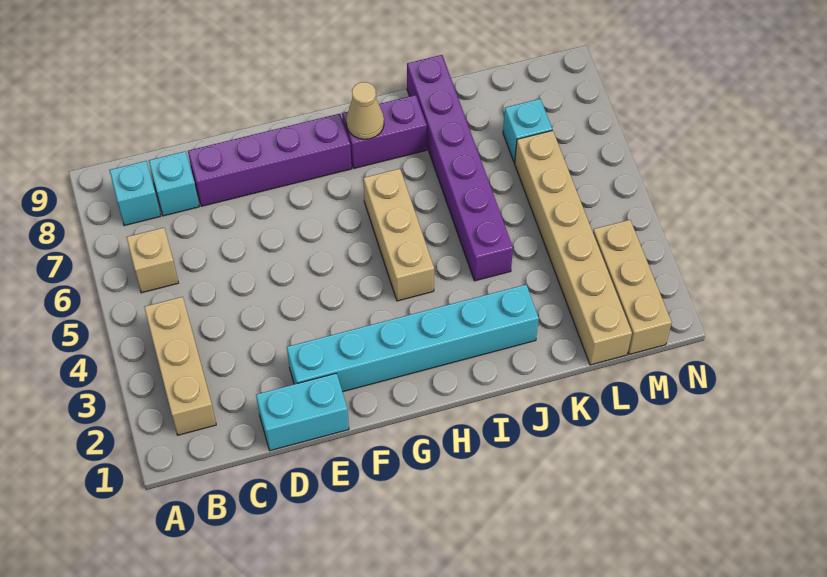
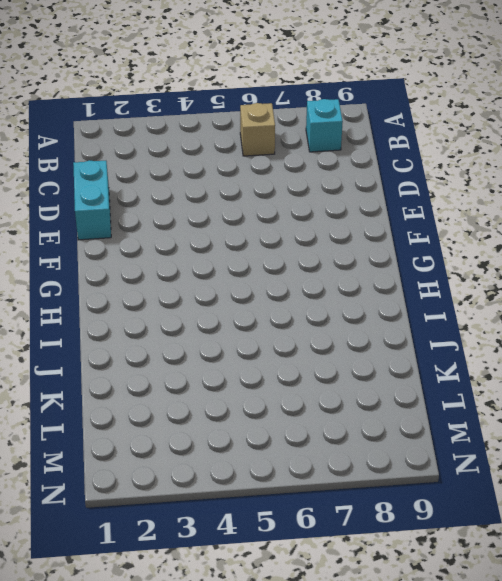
none -> tan brick B2:B4 level 1
none -> cyan brick C8 level 1
none -> purple brick D8:G8 level 1

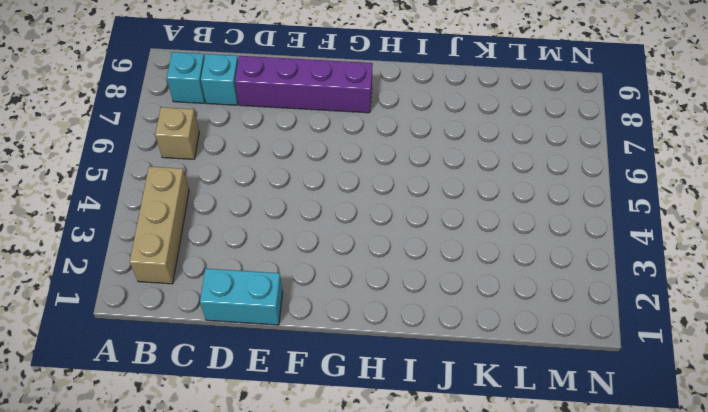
none -> cyan brick E2:J2 level 1
none -> tan brick H4:H6 level 1
none -> purple brick H8:I8 level 1

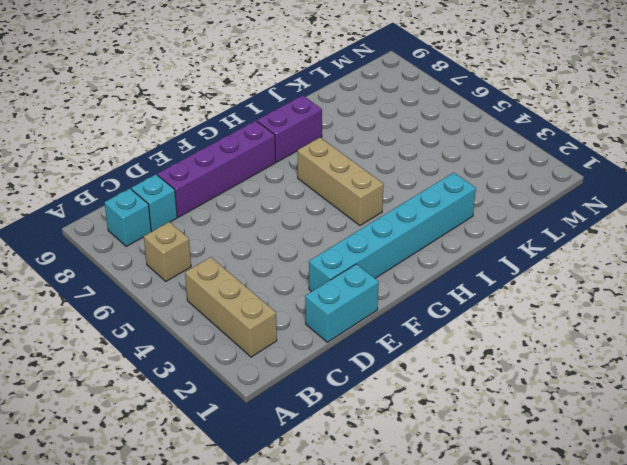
none -> purple brick J4:J9 level 1
none -> tan brick L1:L6 level 1
none -> cyan brick L7 level 1

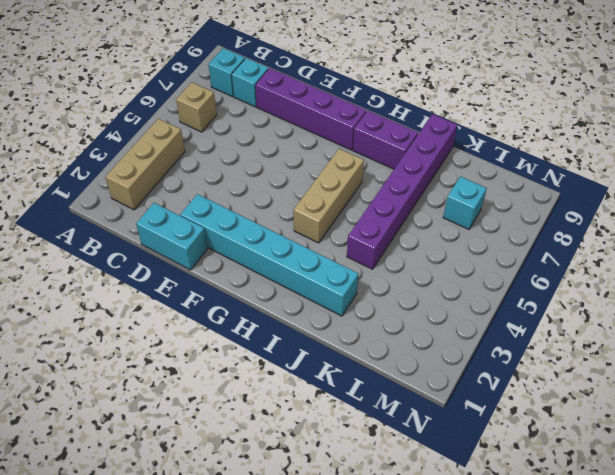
none -> tan brick L1:L6 level 1
none -> tan brick M1:M3 level 1
none -> tan cone H8 level 2

